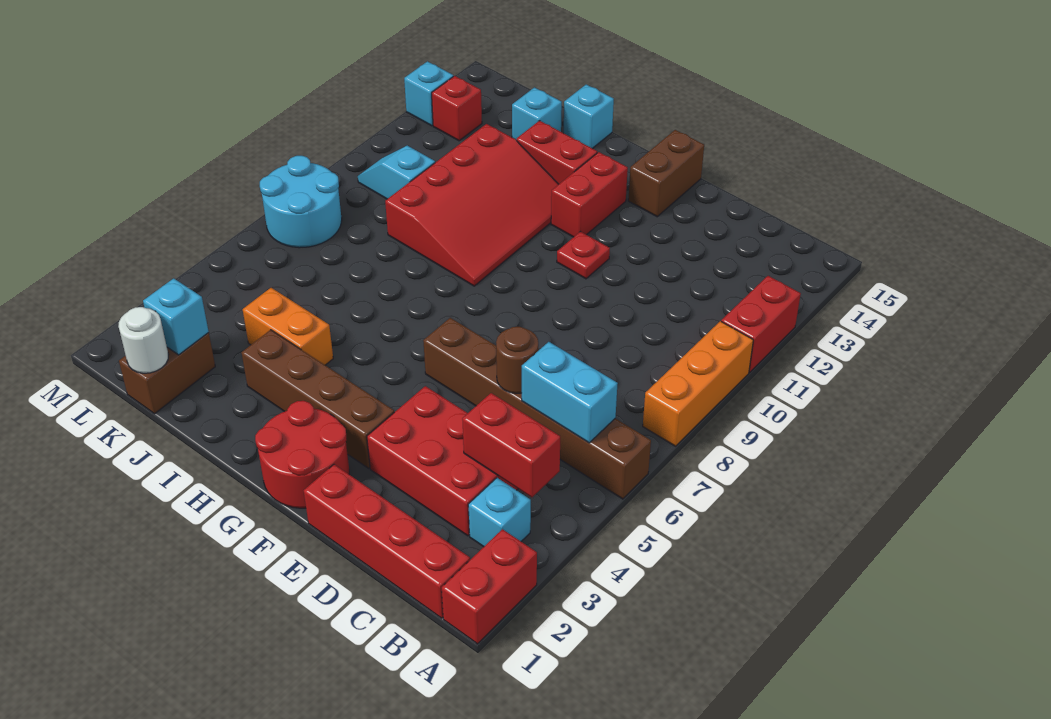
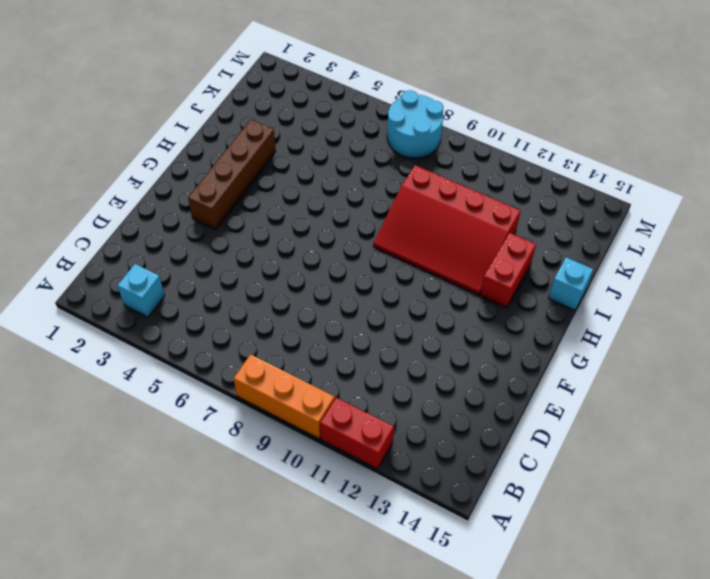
none -> red brick A1:A2 level 1
none -> brown brick A6:F6 level 1
none -> red brick B1:E1 level 1

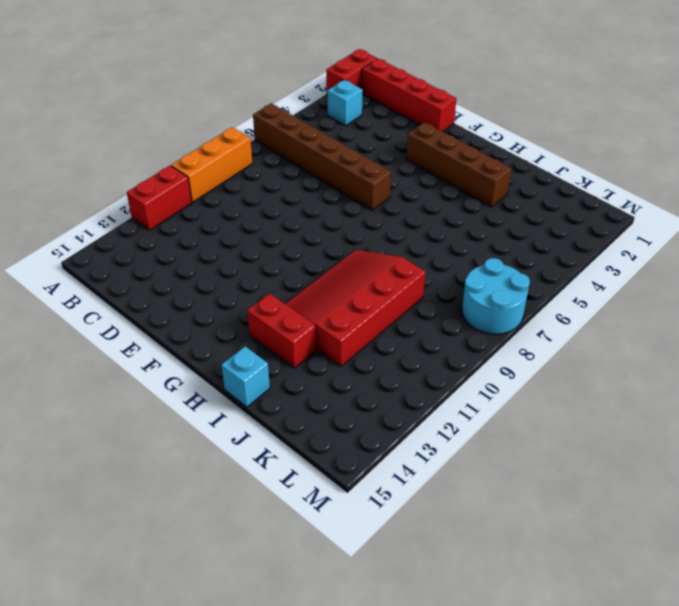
none -> red brick C3:E4 level 1
none -> red round brick F1:G2 level 1
none -> red plate F11 level 1

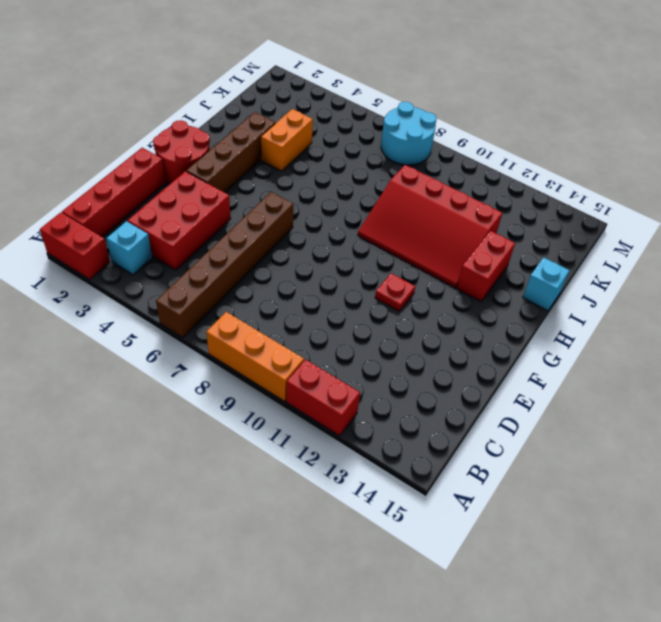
none -> brown brick F14:F15 level 1
none -> red brick G12:G13 level 1
none -> cyan brick J14 level 1

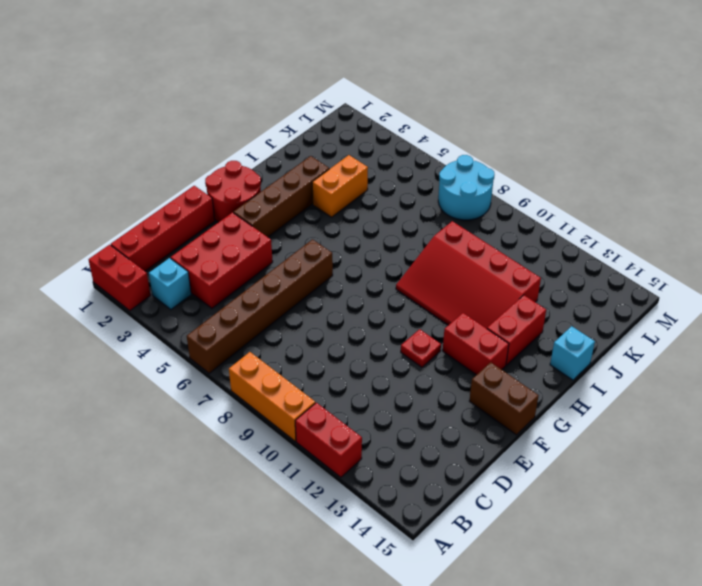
none -> cyan brick J14 level 1
none -> brown brick K1:K2 level 1
none -> cyan slope K10:L10 level 1 top K

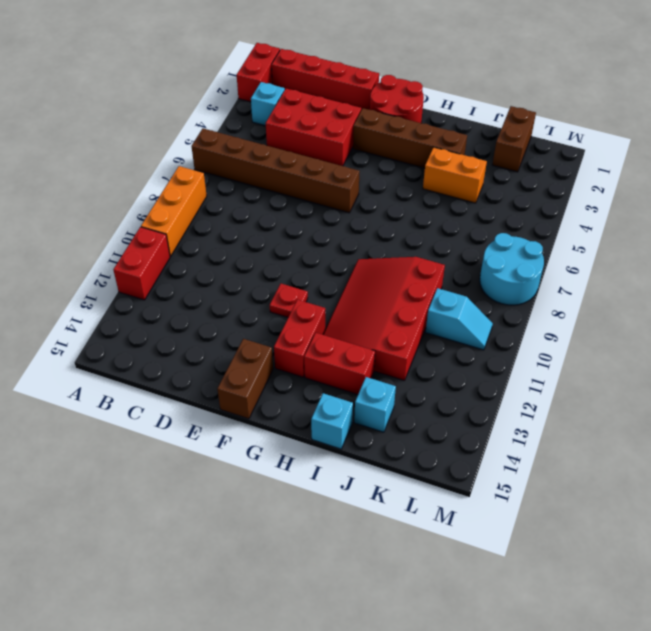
none -> red brick L13 level 1
none -> cyan brick M13 level 1
none -> red brick B4:C4 level 2

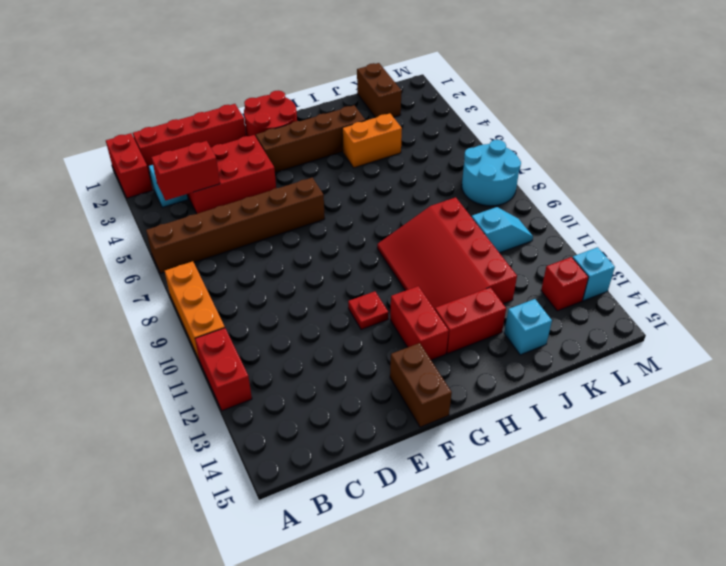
none -> cyan brick I15 level 1
none -> cyan brick B6:C6 level 2
none -> brown round brick D6 level 2

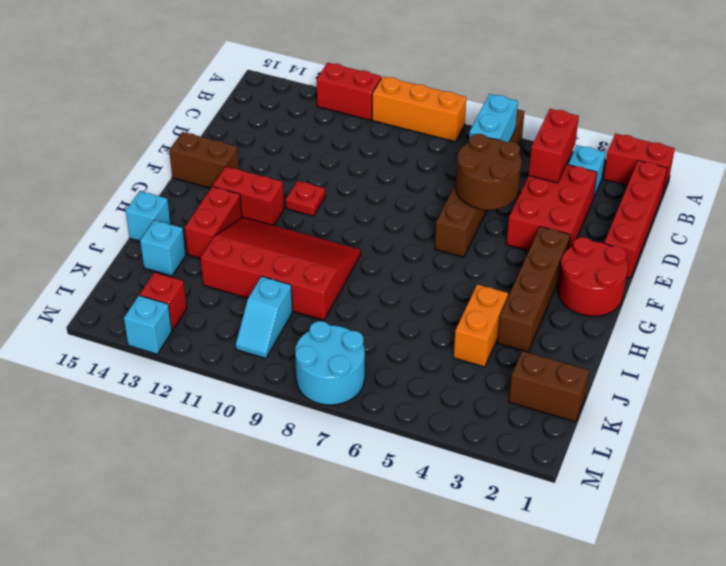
brown round brick D5:E6 level 2 -> brown round brick D6 level 2
none -> white round brick K1 level 2
none -> cyan brick K2 level 2

